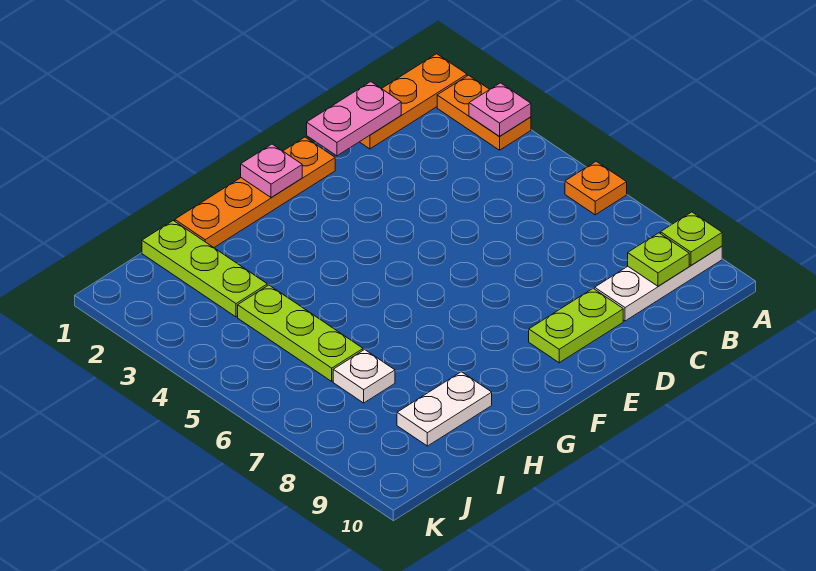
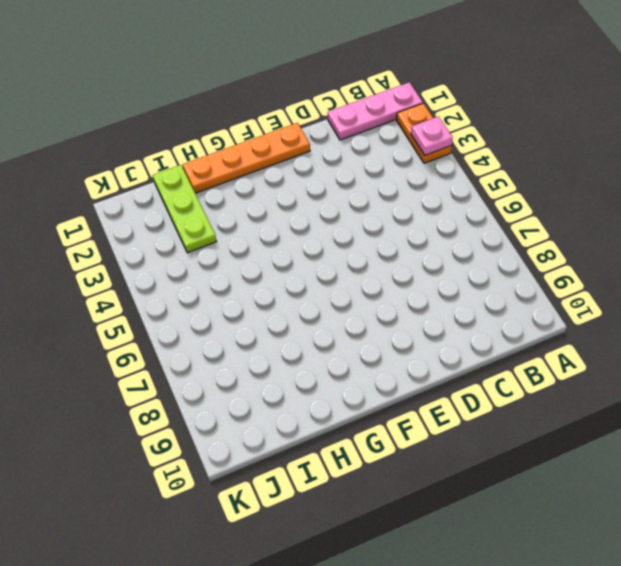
pink plate A1:C1 level 1 -> orange plate A1:C1 level 1
none -> orange plate A6 level 1
none -> white plate A9:C9 level 1
none -> lime plate D9:E9 level 1

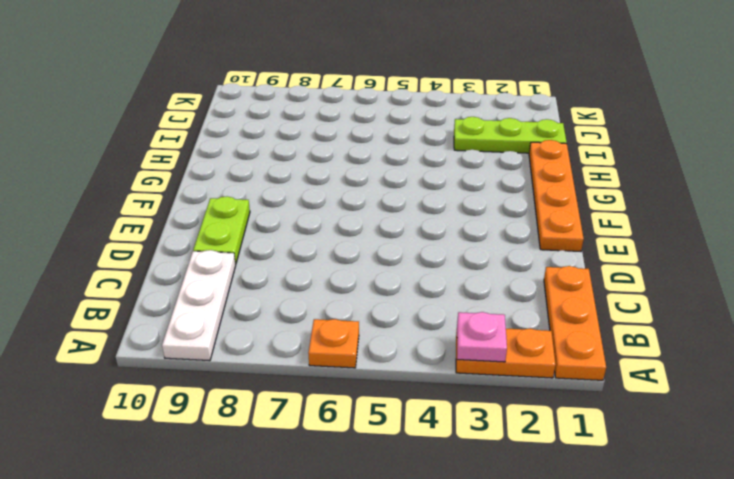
none -> white plate H9:I9 level 1
none -> lime plate I4:I6 level 1
none -> white plate I7 level 1

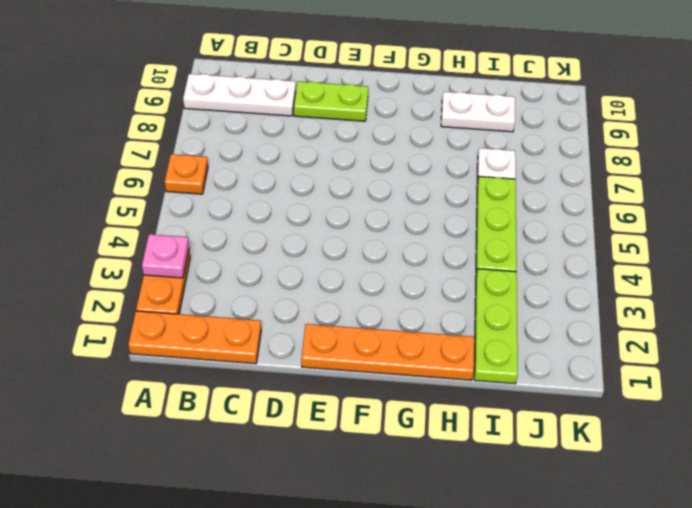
none -> lime plate A9 level 2
none -> lime plate B9 level 2
none -> pink plate C1:D1 level 2

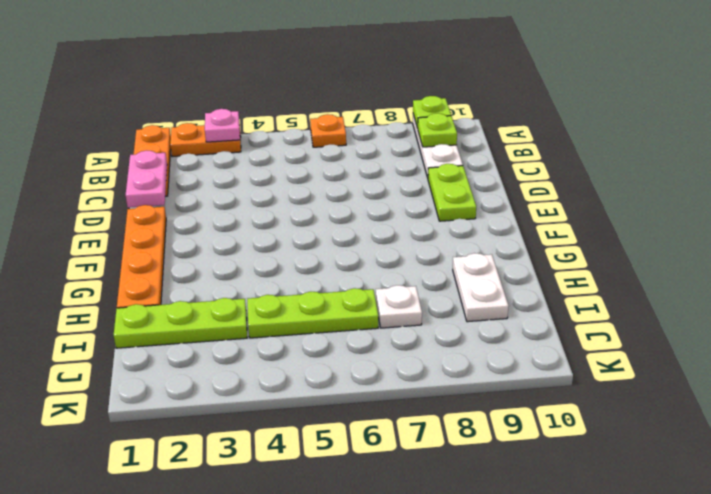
none -> pink plate F1 level 2

